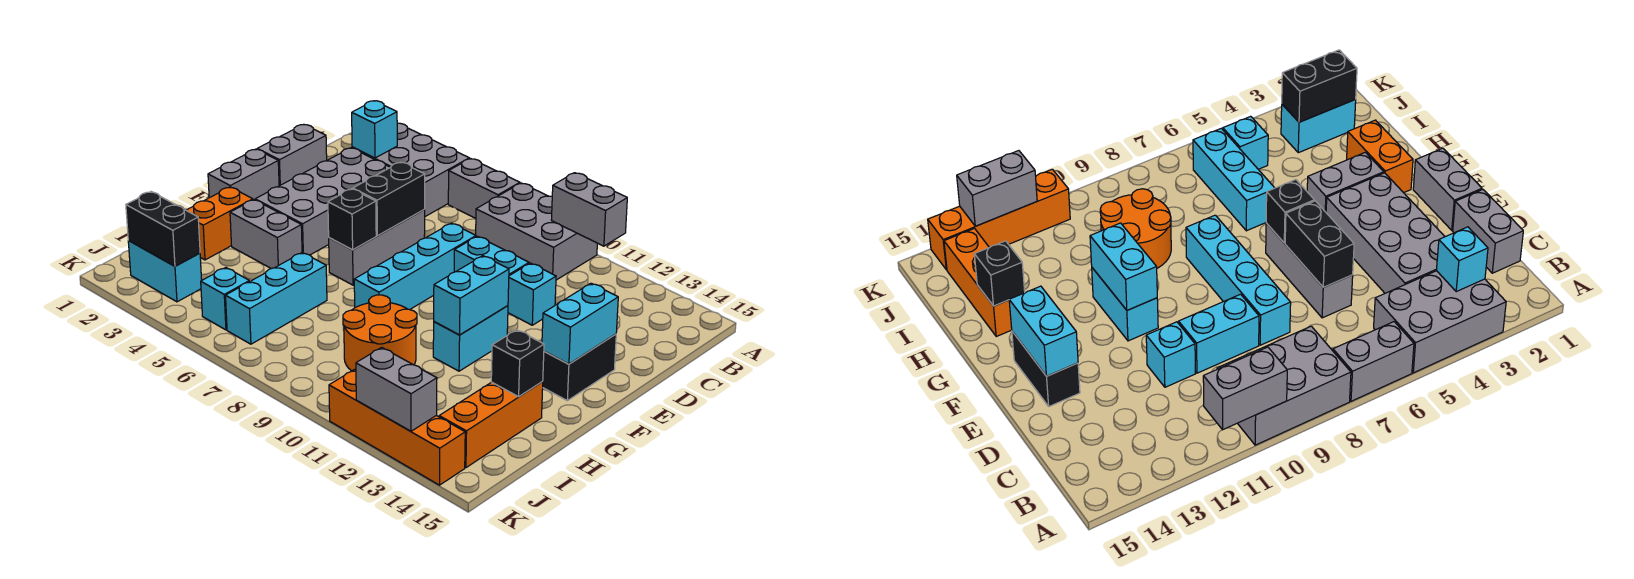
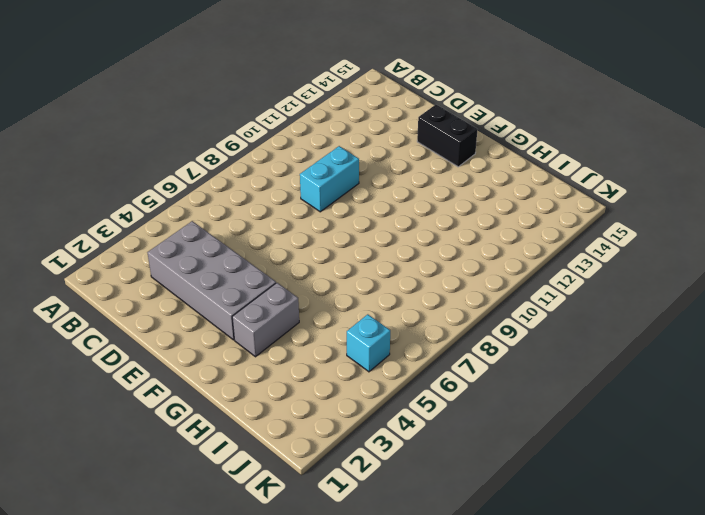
none -> grey brick A3:B5 level 1
none -> grey brick A6:A7 level 1
none -> grey brick A8:B10 level 1

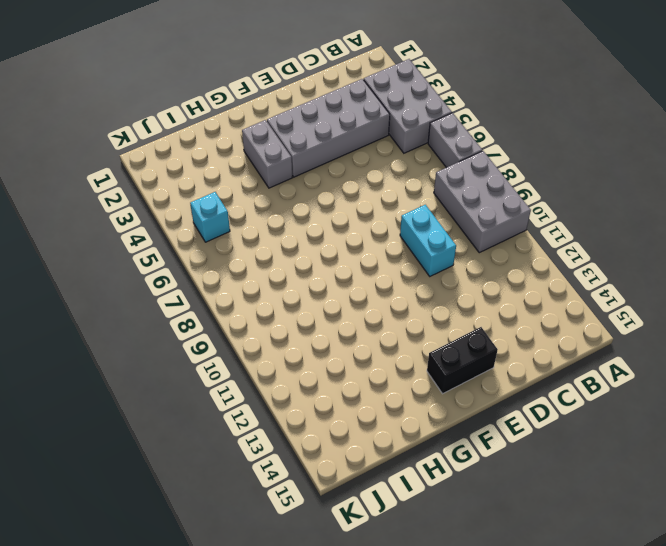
none -> grey brick C1:D1 level 1
none -> grey brick D6:F6 level 1
none -> cyan brick D8:G8 level 1

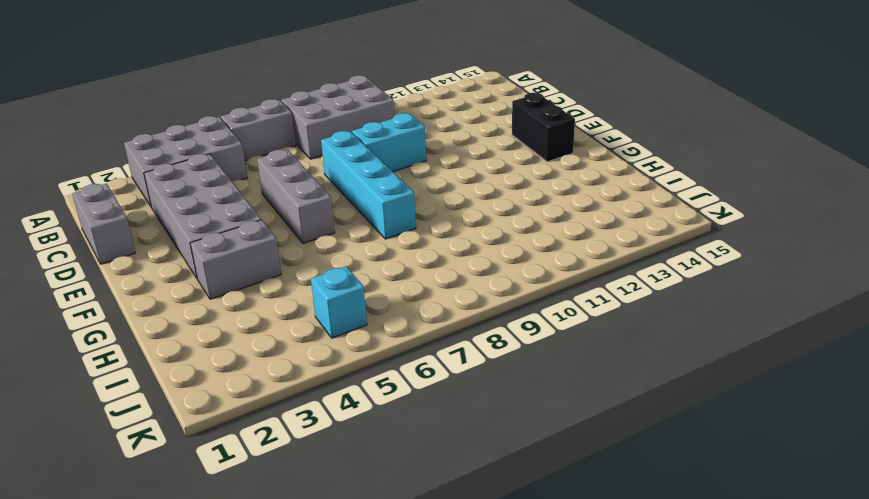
none -> cyan brick D11 level 1
none -> grey brick E1:F1 level 1
none -> cyan brick F11:G11 level 1

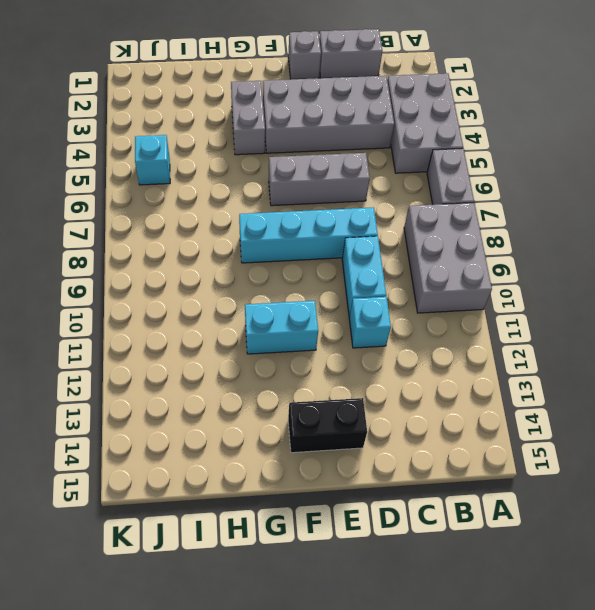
grey brick E1 level 1 -> grey brick E1:F1 level 1
none -> orange brick G2:H2 level 1
none -> cyan brick H6:J6 level 1
none -> orange round brick H9:I10 level 1

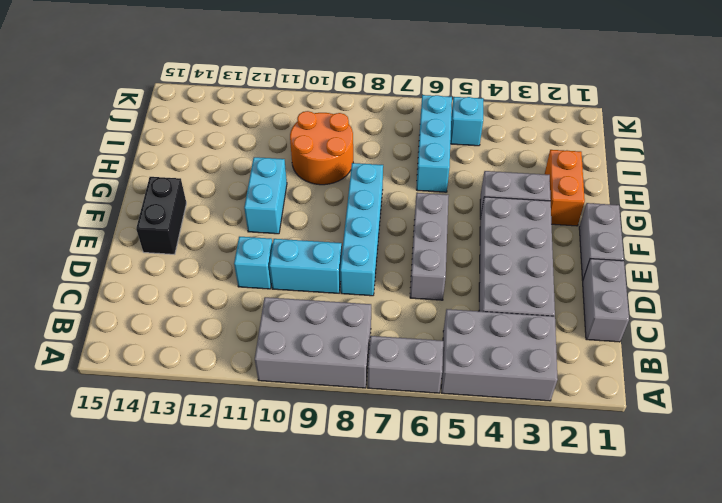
none -> orange brick H14:J14 level 1
none -> cyan brick J2:J3 level 1
none -> orange brick K11:K14 level 1

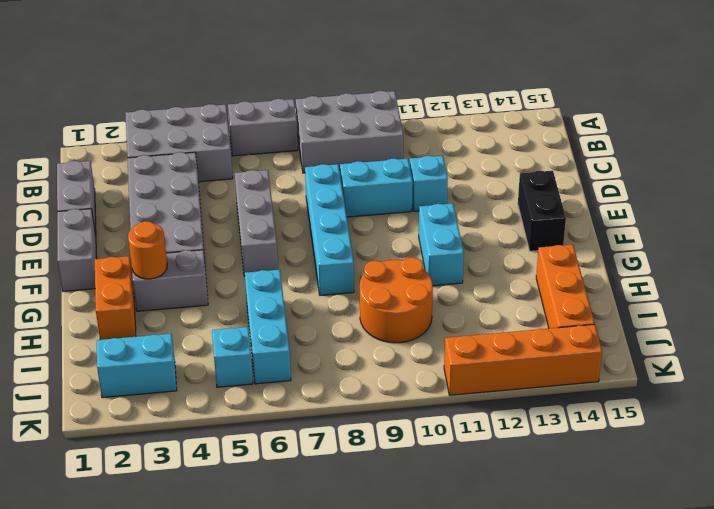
orange round brick G3 level 2 -> none
none -> grey brick A10:A11 level 2
none -> cyan brick B3 level 2
none -> black brick D6:E6 level 2

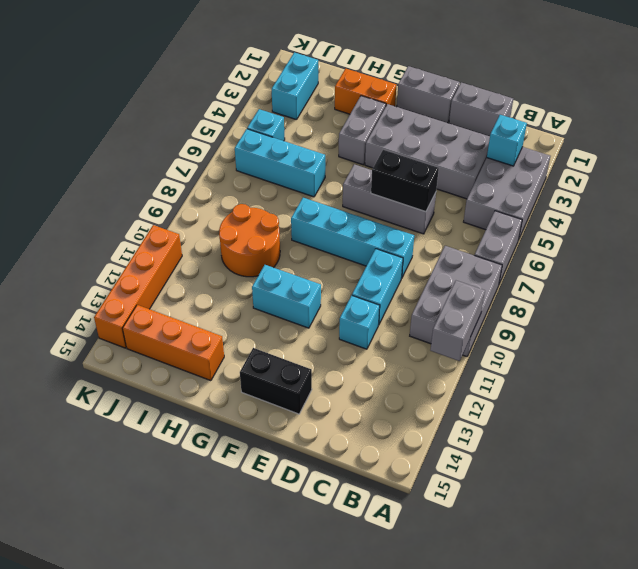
none -> cyan brick E14:F14 level 2
none -> black brick F6 level 2
none -> cyan brick F11:G11 level 2

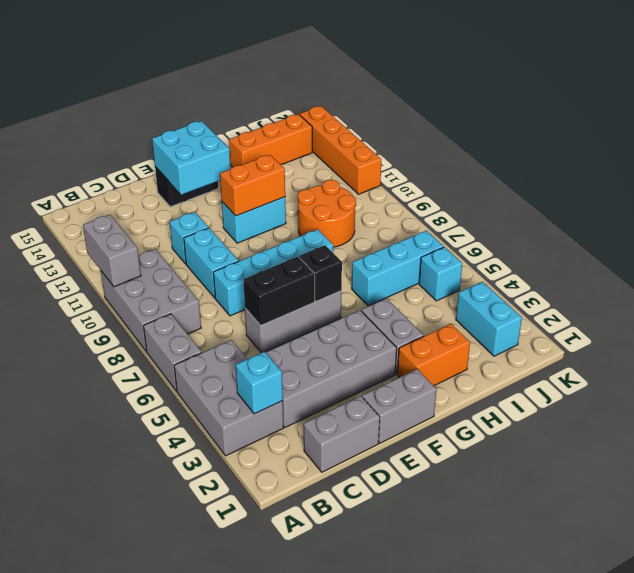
cyan brick E13:F14 level 2 -> cyan brick E14:F14 level 2
orange brick F11:G11 level 2 -> cyan brick F11:G11 level 2
none -> black brick H14 level 2
none -> black brick J2:J3 level 2
none -> grey brick K12:K13 level 2

